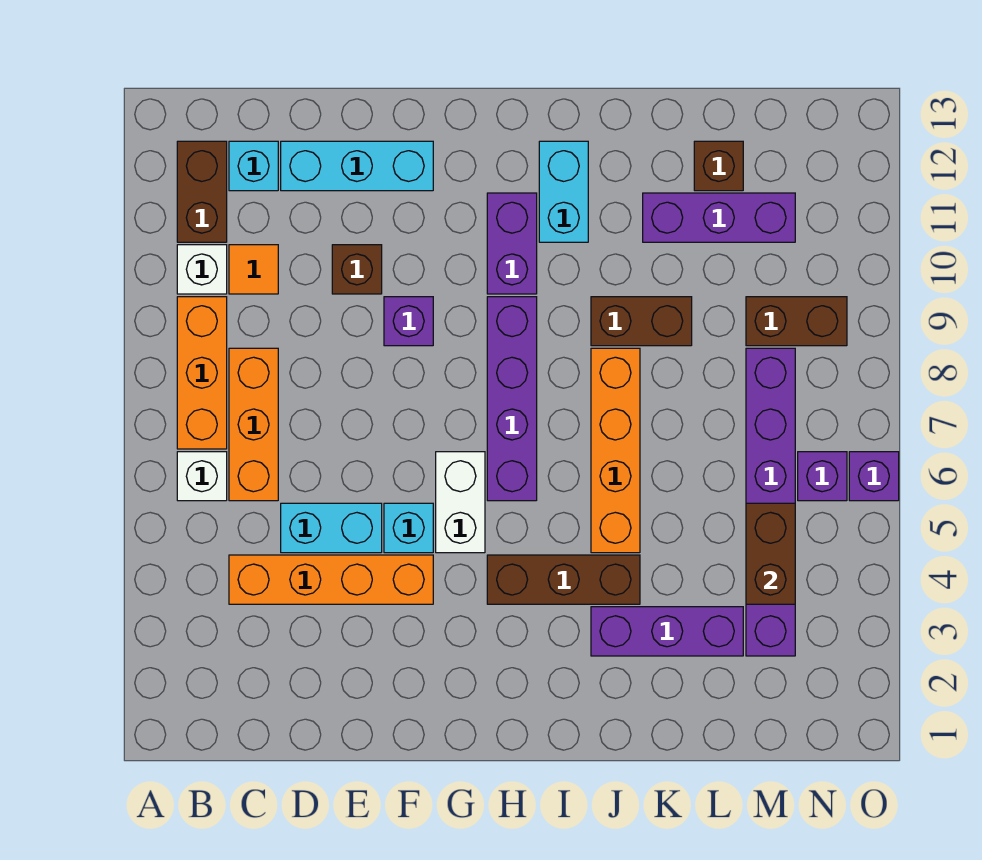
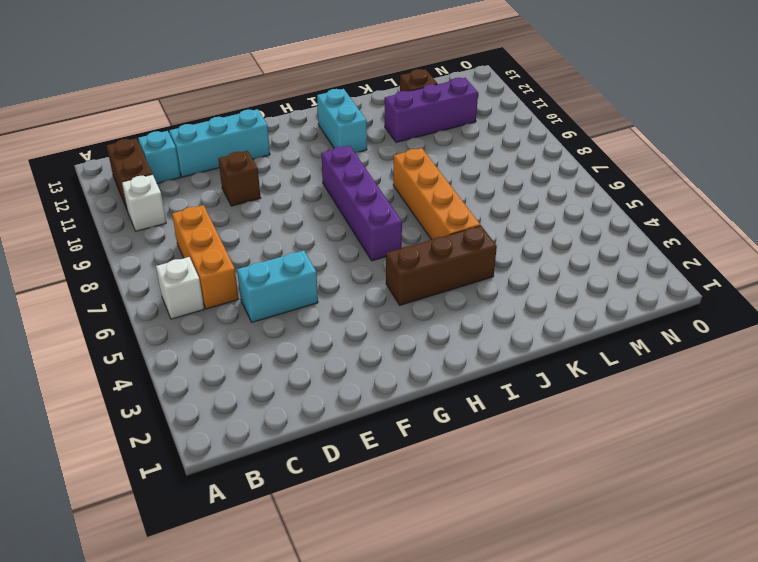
none -> orange brick B7:B9 level 1
none -> orange brick C4:F4 level 1
none -> orange tile C10 level 1

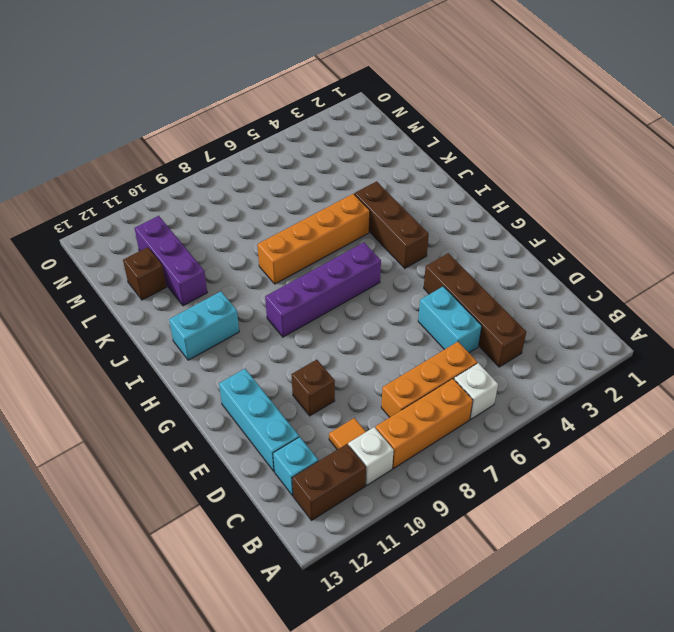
brown brick C4:F4 level 1 -> orange brick C4:F4 level 1
none -> cyan brick F5 level 1
none -> purple brick F9 level 1
none -> white brick G5:G6 level 1

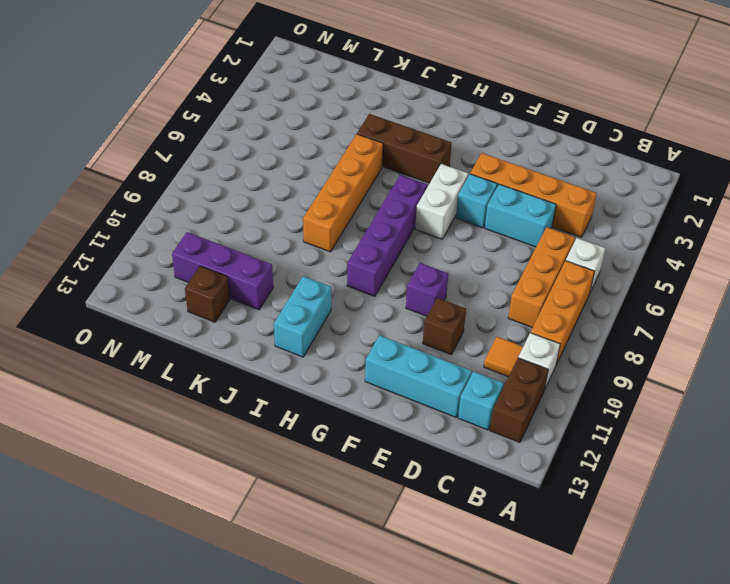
none -> purple brick H10:H11 level 1
none -> purple brick J3:L3 level 1
none -> brown brick J9:K9 level 1

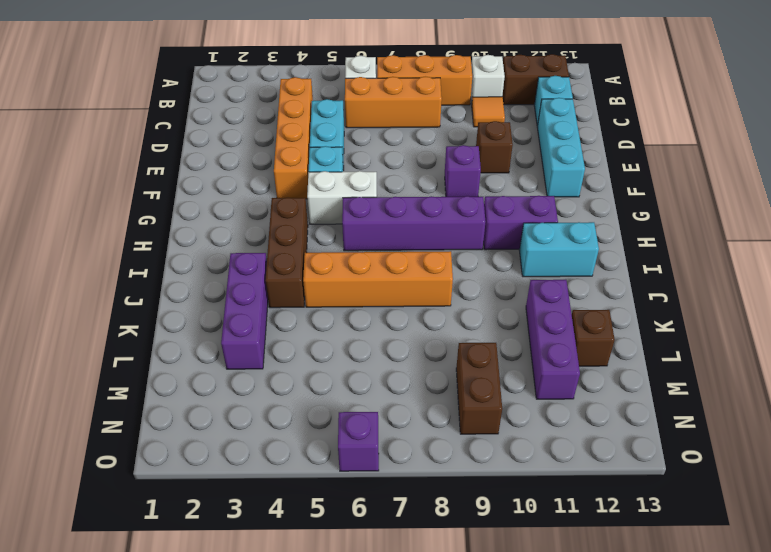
none -> brown brick J9:K9 level 1
none -> purple brick M3:M8 level 1
none -> purple brick N6 level 1

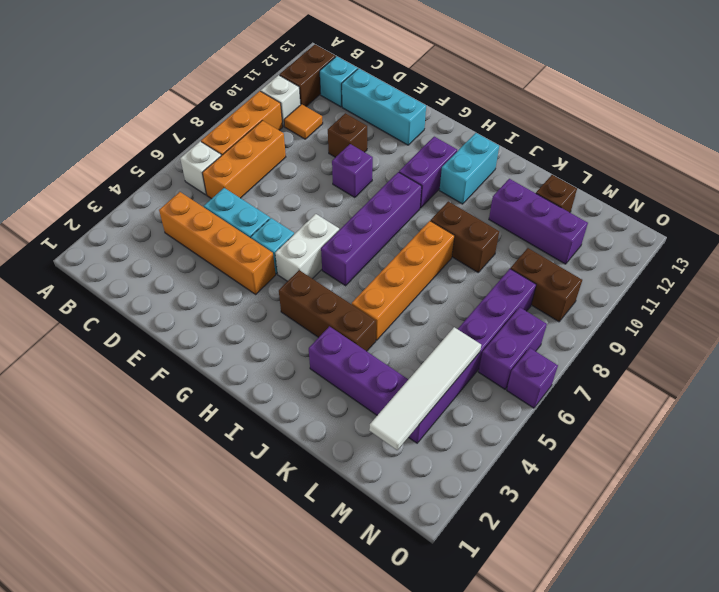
white tile M2:M5 level 2 -> brown brick M4:M5 level 2
purple brick N6:N7 level 1 -> purple brick N6 level 1

